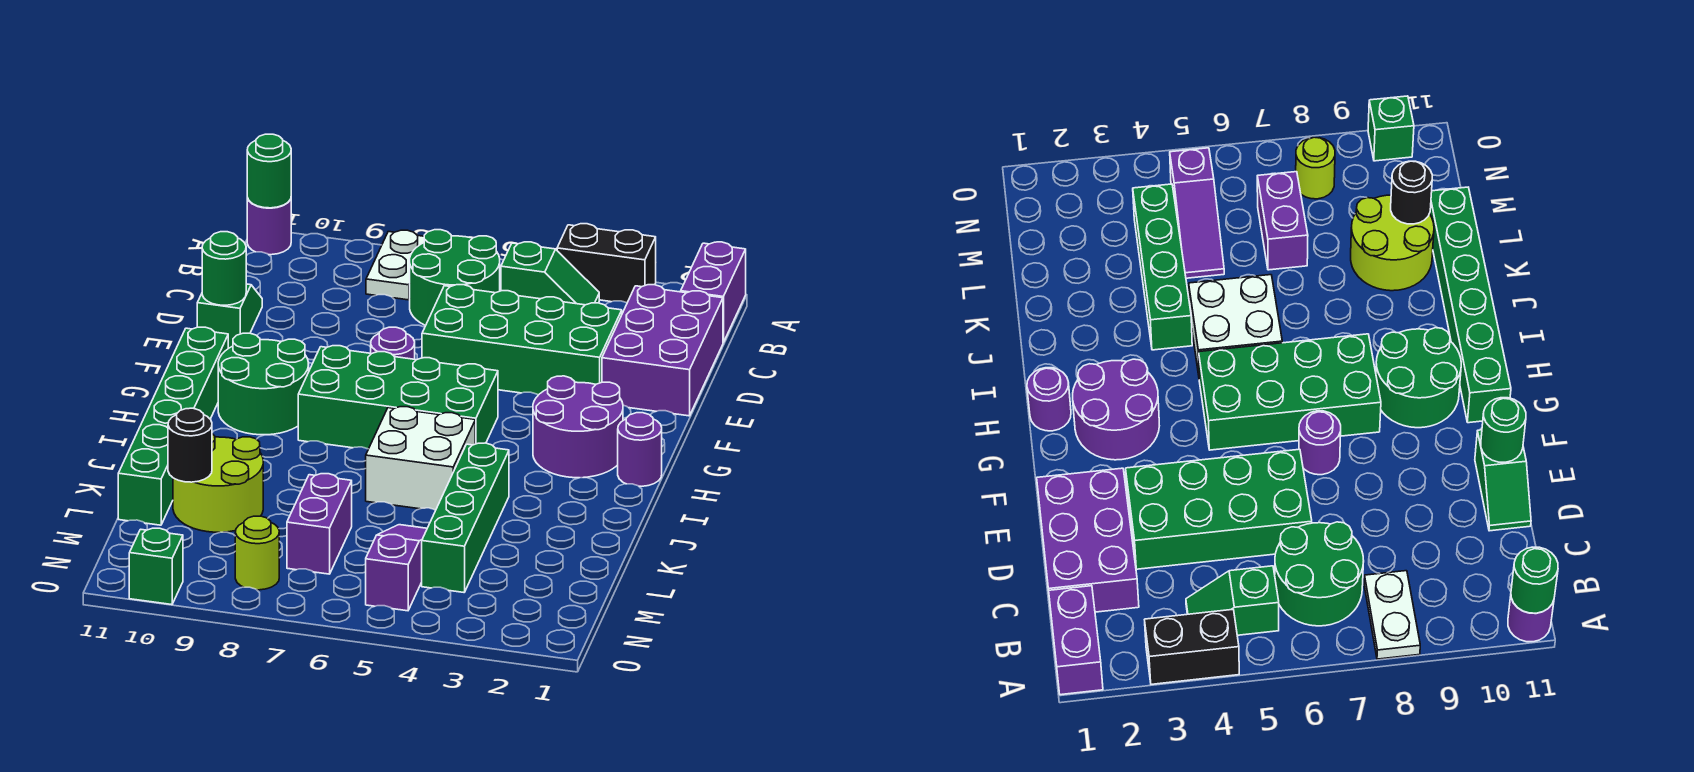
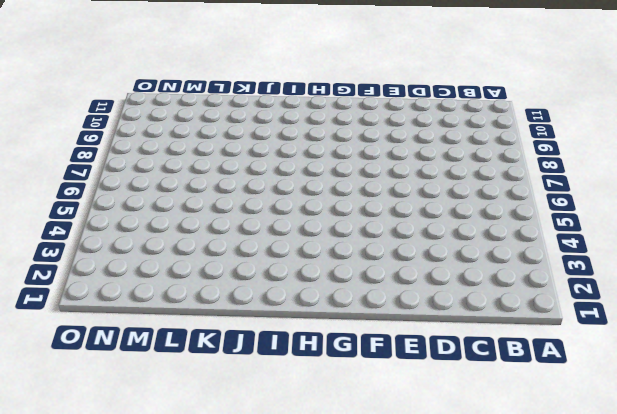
none -> purple brick A1:B1 level 1
none -> black brick A3:A4 level 1
none -> white plate A8:B8 level 1

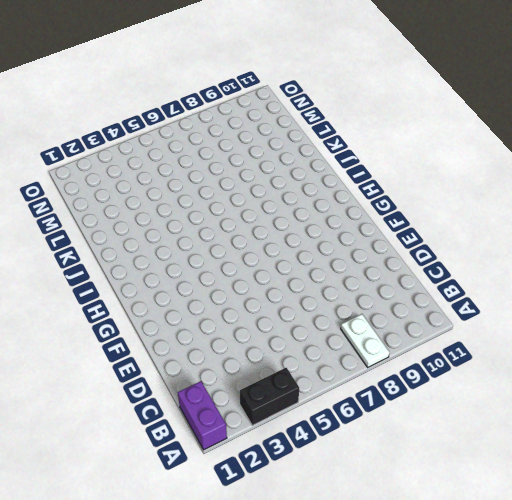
none -> purple round brick A11 level 1
none -> green slope B4:B5 level 1 top 5
none -> green round brick B6:C7 level 1

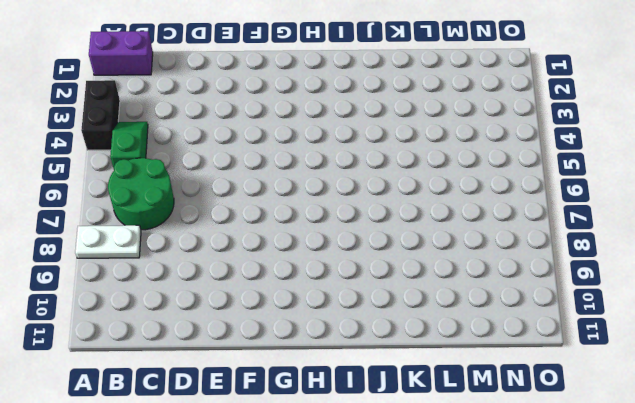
none -> purple round brick A11 level 1
none -> purple brick C1:E2 level 1
none -> green brick D3:E6 level 1

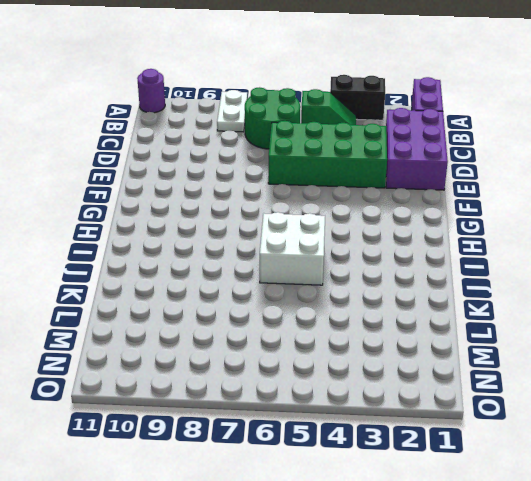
none -> green slope D11:E11 level 1 top E
none -> purple round brick F7 level 1
none -> purple round brick G2:H3 level 1

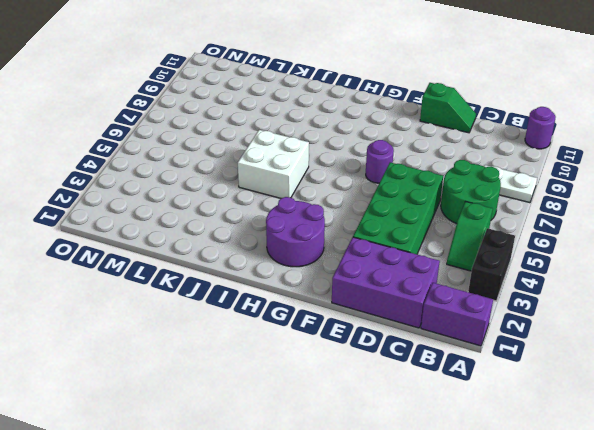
none -> green brick G5:H8 level 1
none -> green round brick G9:H10 level 1
none -> green brick G11:L11 level 1

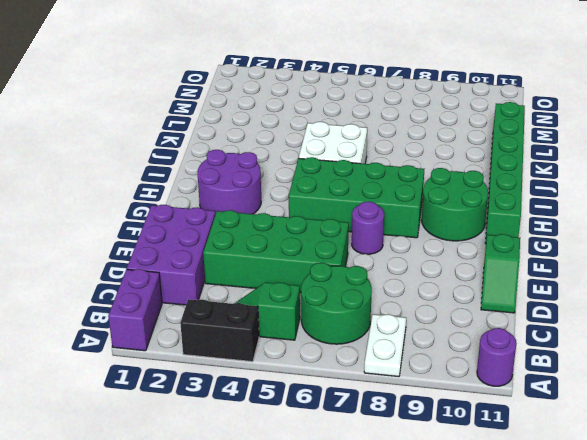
none -> purple round brick H1 level 1
none -> green brick J4:M4 level 1
none -> lime round brick K9:L10 level 1

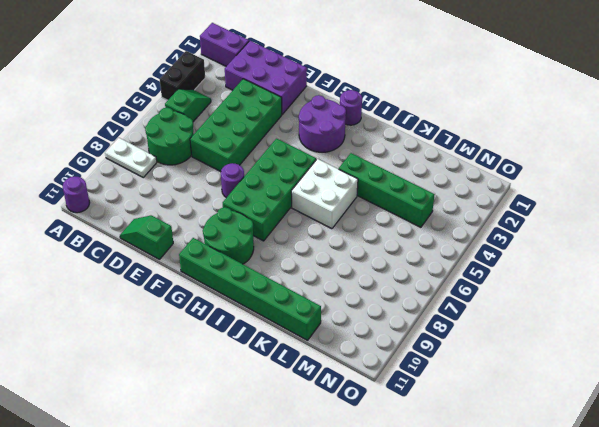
none -> lime round brick K9:L10 level 1
none -> purple slope L5:N5 level 1 top N
none -> purple brick L7:M7 level 1

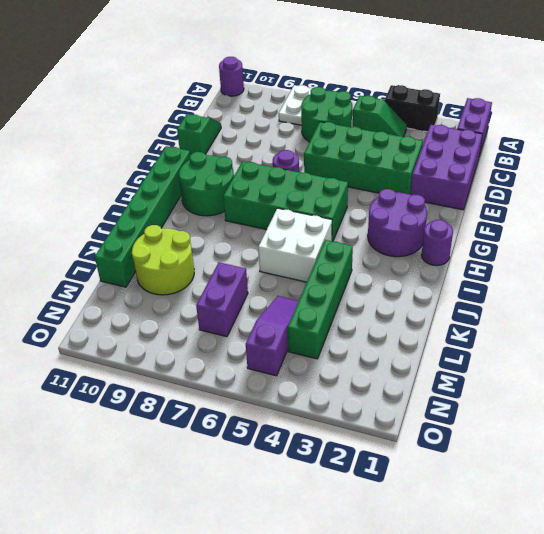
none -> lime round brick N8 level 1
none -> green brick O10 level 1
none -> green round brick A11 level 2

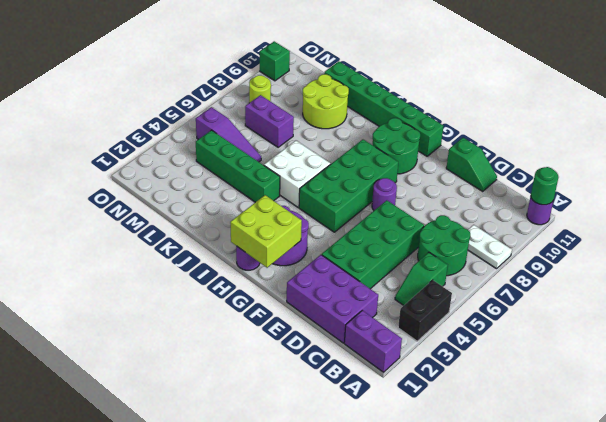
lime brick G1:H2 level 2 -> none
none -> green round brick E11 level 2
none -> black round brick L10 level 2

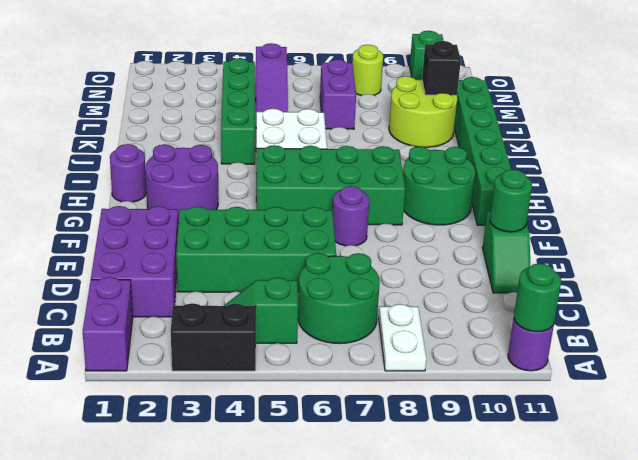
black brick L10 level 2 -> black round brick L10 level 2

